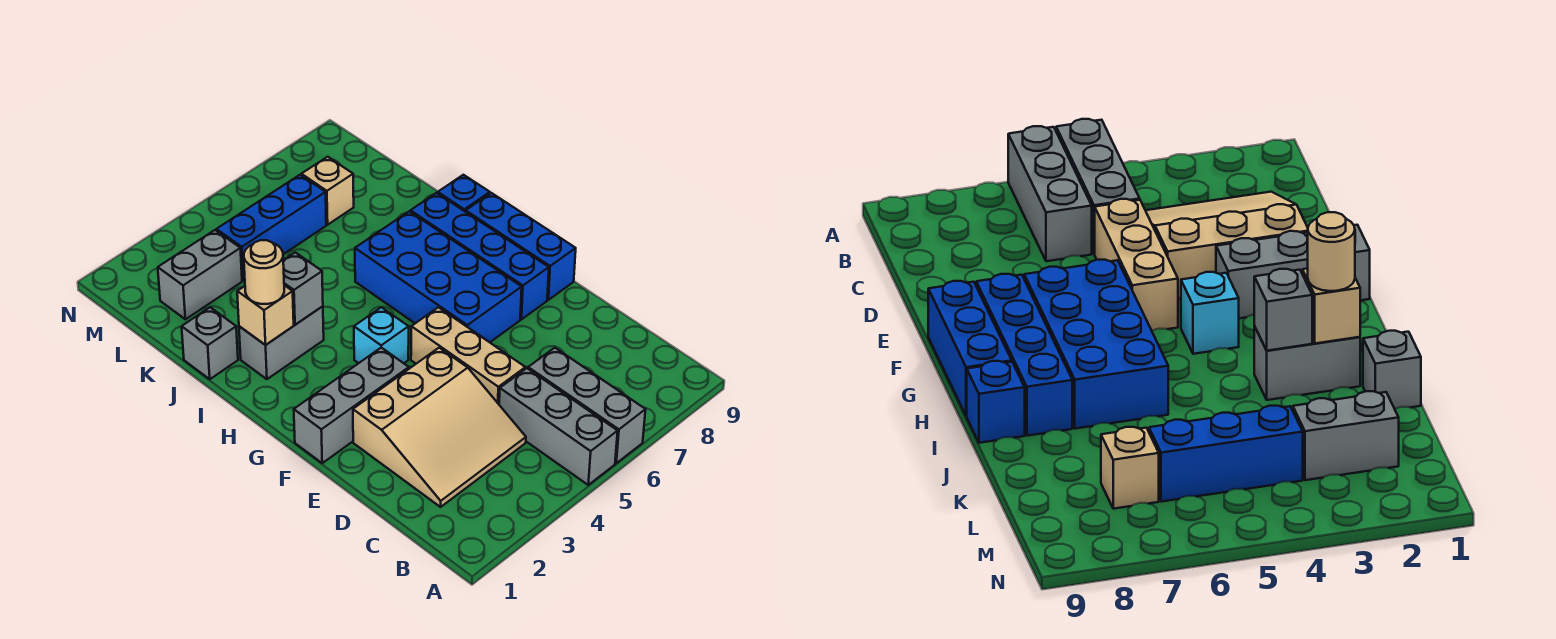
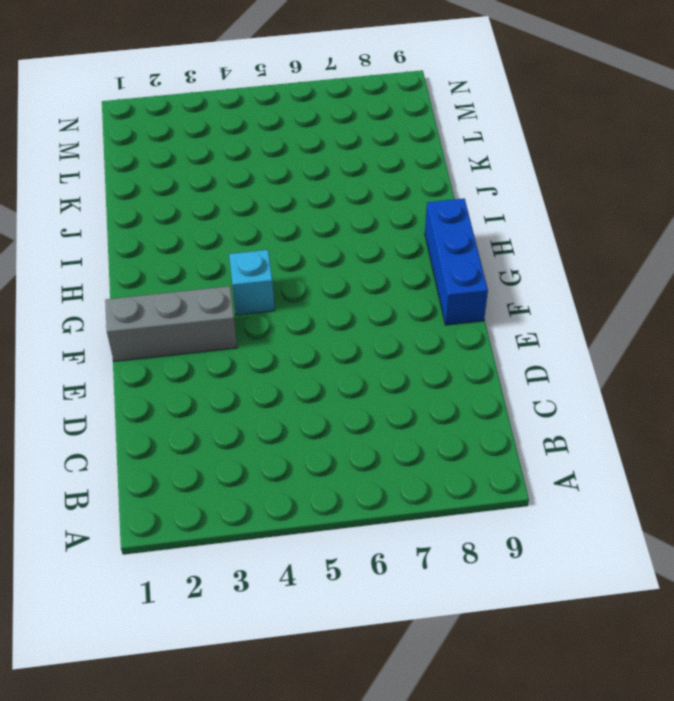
none -> grey brick A5:C5 level 1
none -> grey brick A6:C6 level 1
none -> tan slope C2:E4 level 1 top E

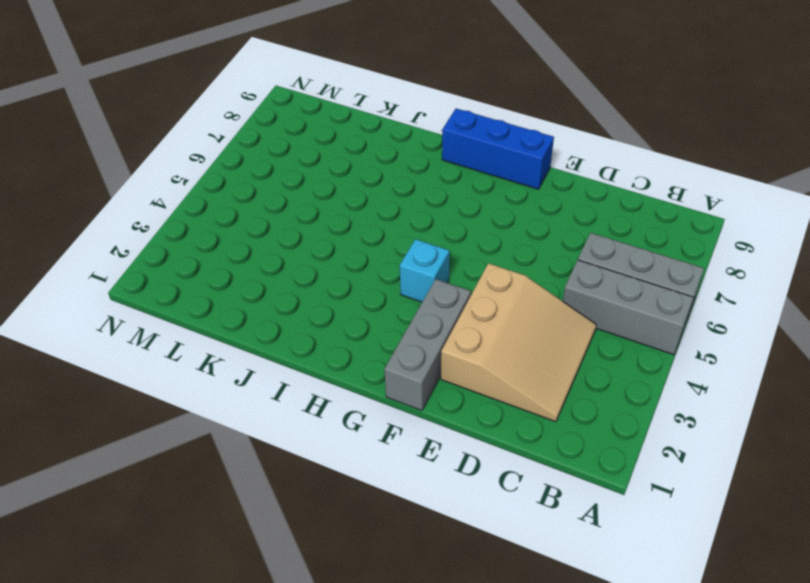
none -> tan brick D5:F5 level 1
none -> blue brick F6:I7 level 1
none -> blue brick F8:I8 level 1

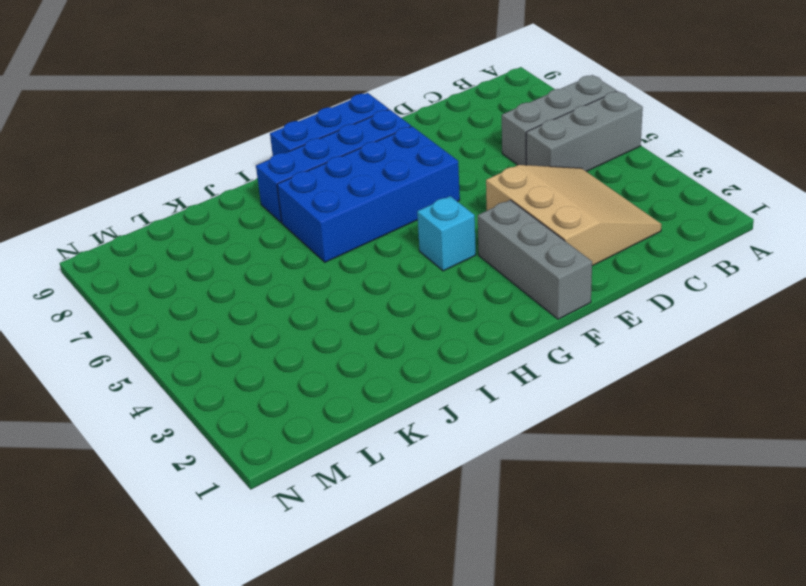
none -> tan brick D5:F5 level 1
none -> grey brick I2:I3 level 1
none -> blue brick I9 level 1

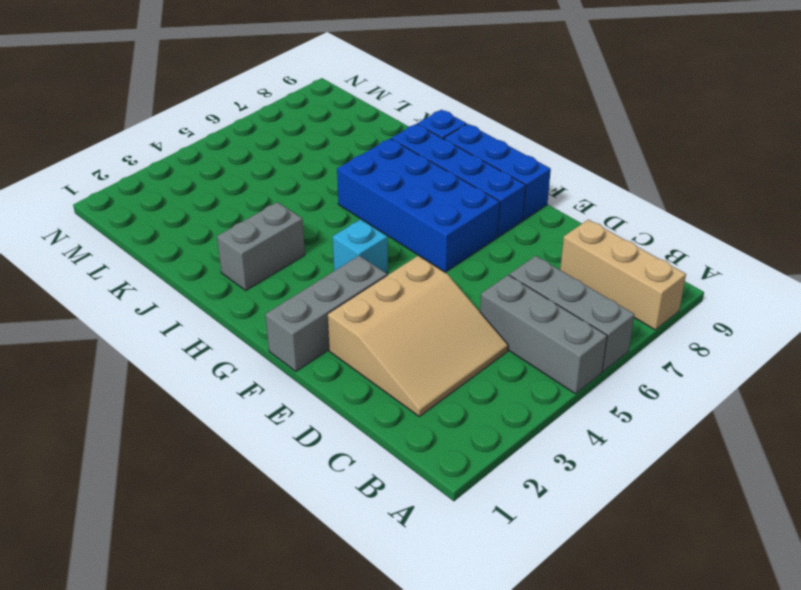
tan brick A8:C8 level 1 -> tan brick D5:F5 level 1
none -> grey brick J1 level 1
none -> grey brick L2:L3 level 1
none -> blue brick L4:L6 level 1

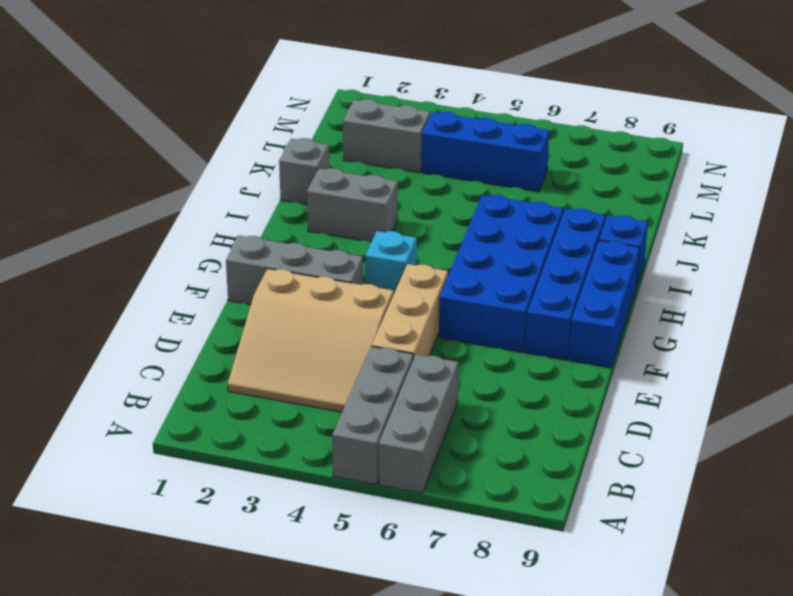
none -> tan brick L7 level 1
none -> tan brick I2 level 2
none -> grey brick I3 level 2

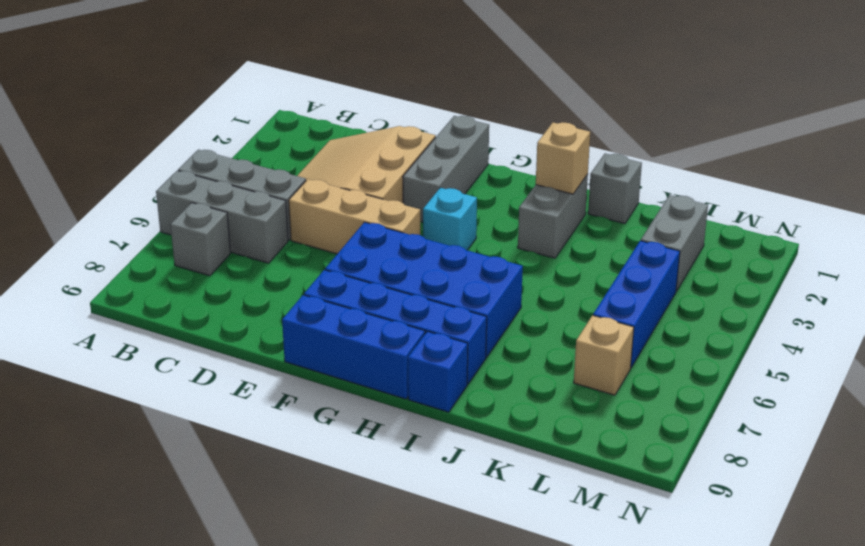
grey brick B7 level 1 -> grey brick I3 level 2
none -> tan round brick I2 level 3

